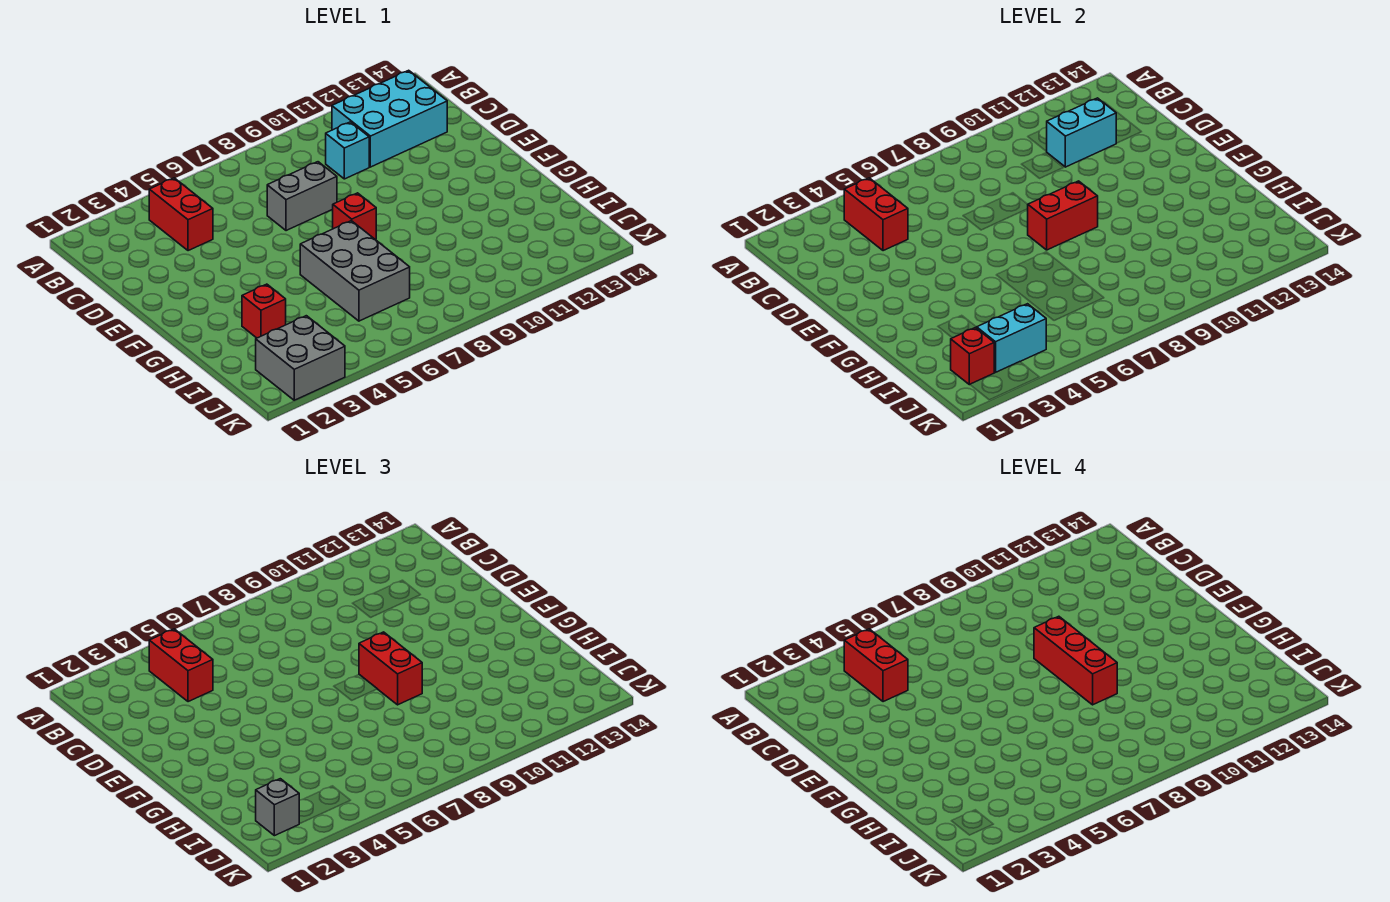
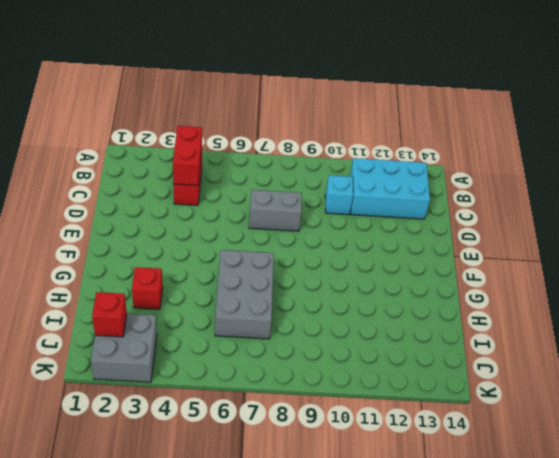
none -> red brick F8 level 1
none -> cyan brick C11:C12 level 2
none -> red brick F8:F9 level 2

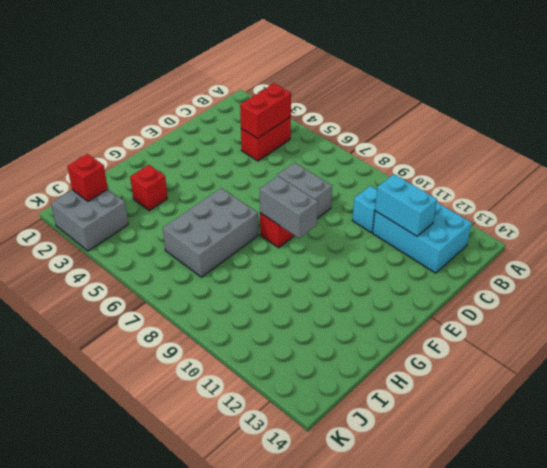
grey brick F8:F9 level 2 -> red brick F8:F9 level 2
none -> cyan brick J3:J4 level 2
none -> red brick B4:C4 level 3
none -> red brick F9:G9 level 3

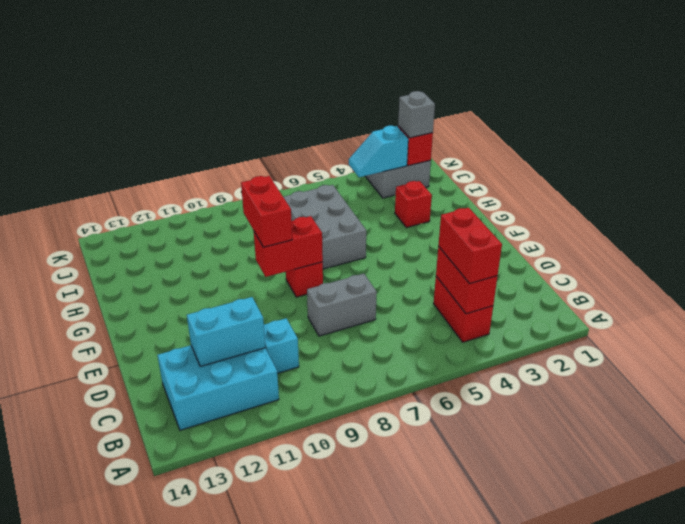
cyan slope J3:J4 level 2 top 3 -> cyan brick J3:J4 level 2
none -> red brick B4:C4 level 4
none -> red brick E9:G9 level 4

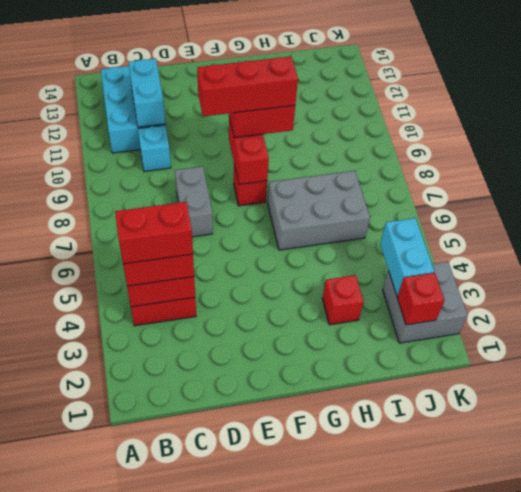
none -> grey brick J2 level 3

